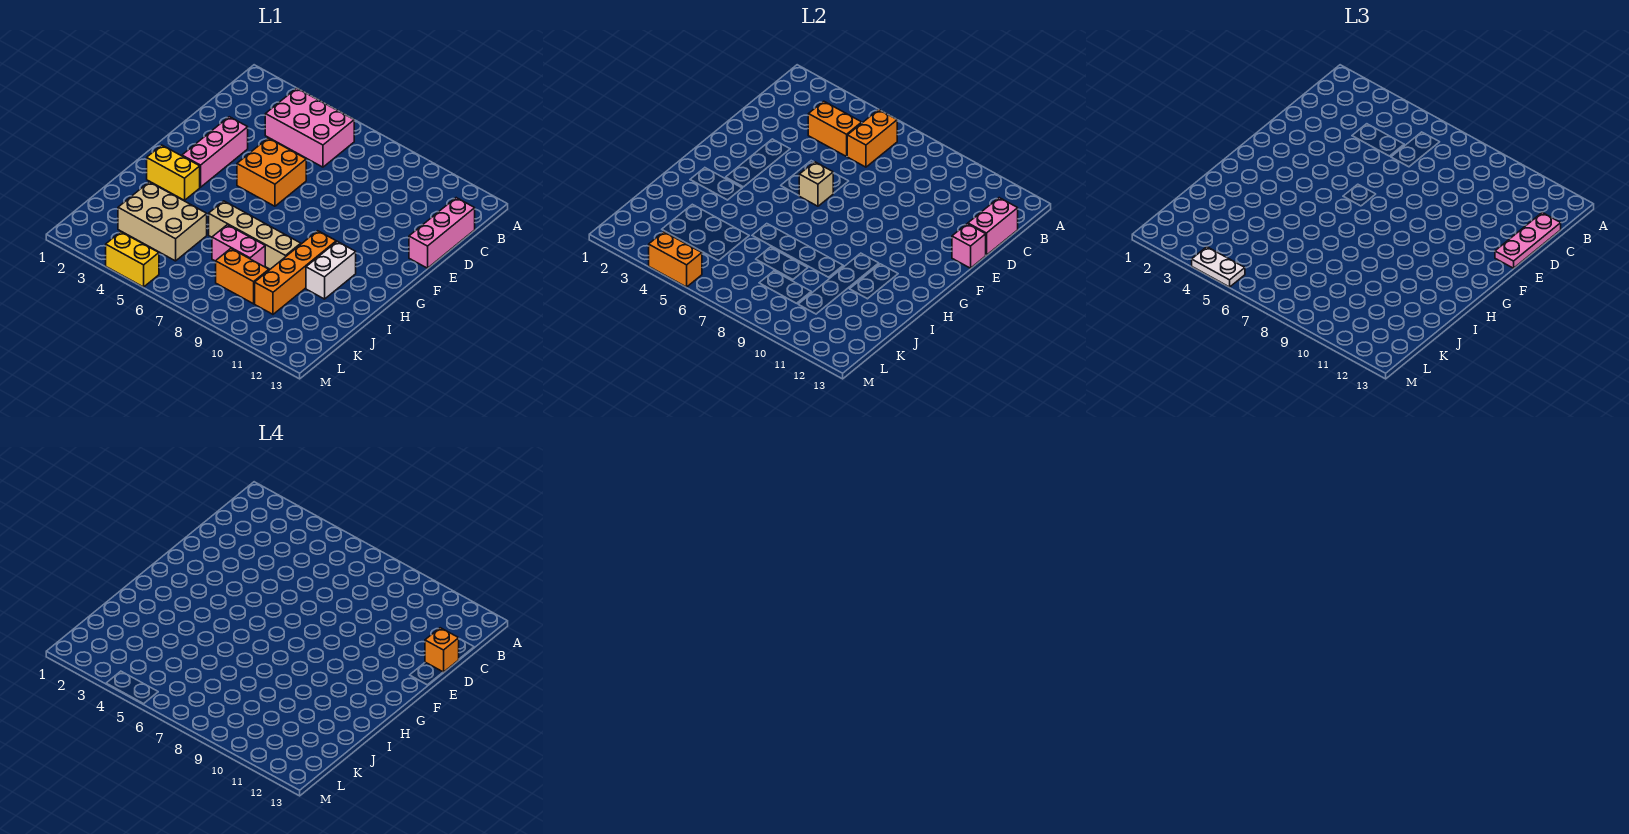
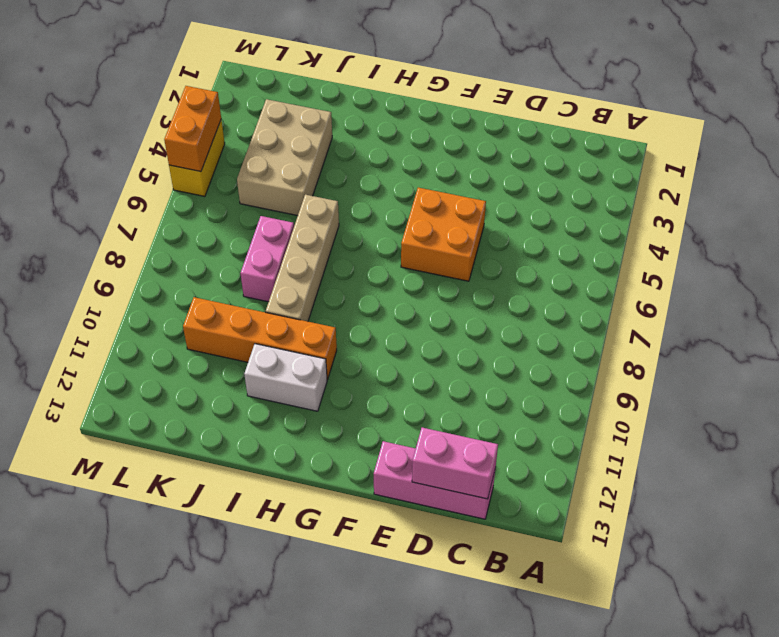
none -> pink brick B4:C6 level 1
none -> pink brick E3:G3 level 1
none -> yellow brick H2:H3 level 1

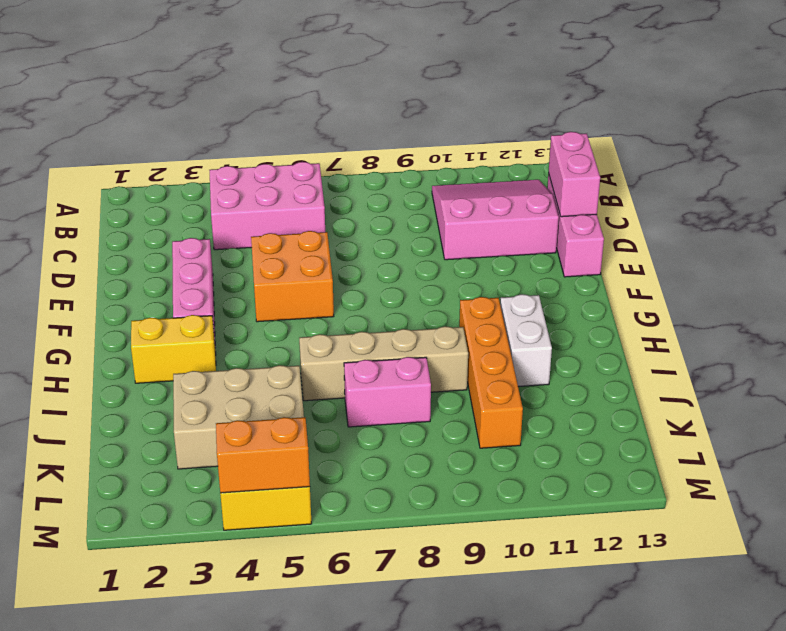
pink slope B10:D12 level 1 top D -> none
none -> orange brick K8:K9 level 1
none -> orange brick B6:C6 level 2
none -> orange brick C4:C5 level 2

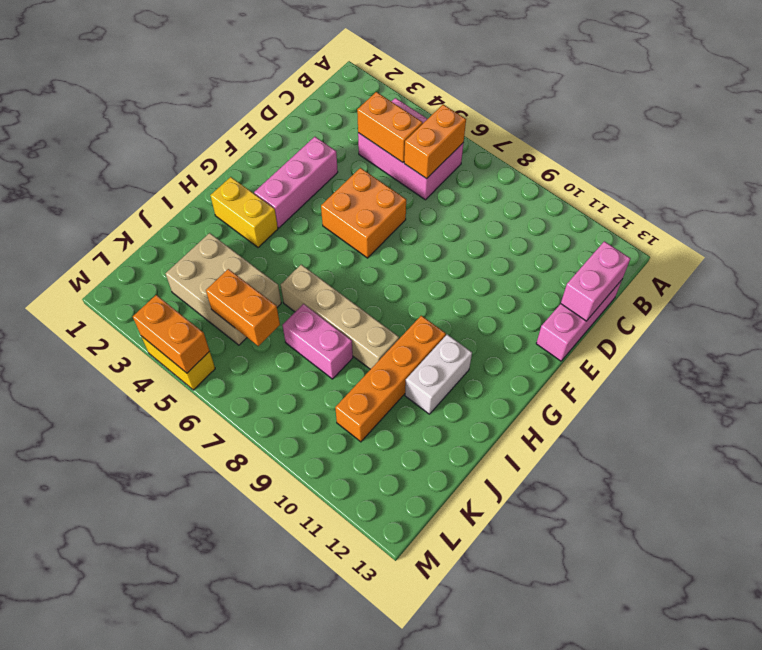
orange brick K5:K6 level 2 -> orange brick K8:K9 level 1
none -> pink brick E13 level 2
none -> tan brick F6 level 2
none -> pink plate C13:E13 level 3

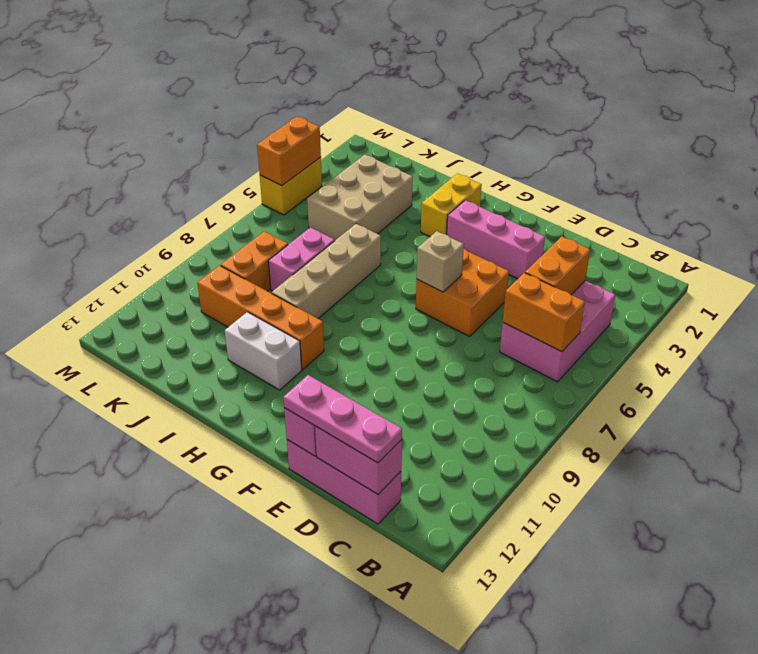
none -> white plate M4:M5 level 3
none -> orange brick D13 level 4

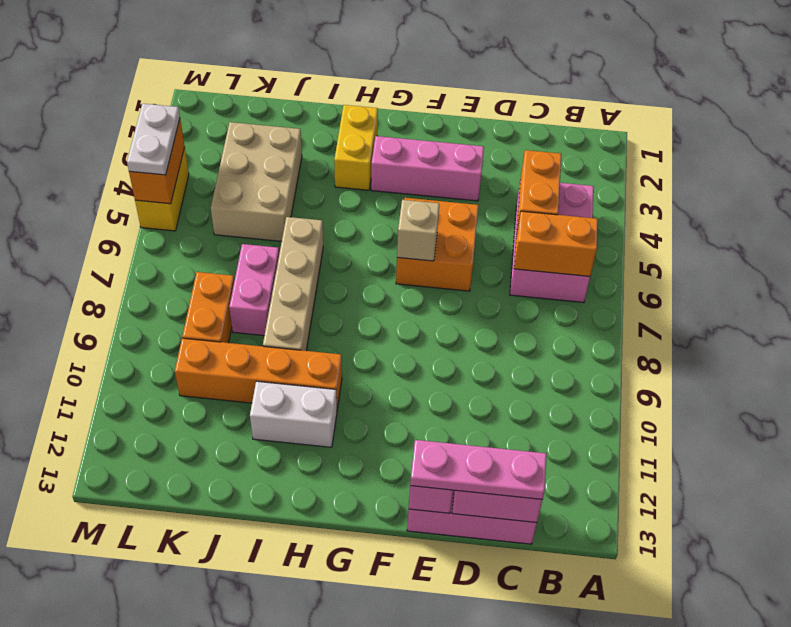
none -> orange brick D13 level 4

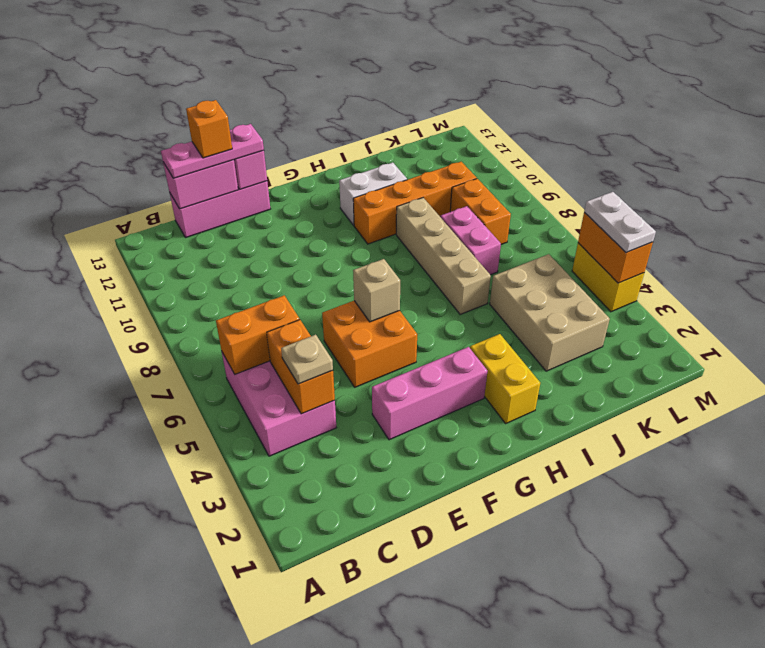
tan plate C4 level 3 -> none

